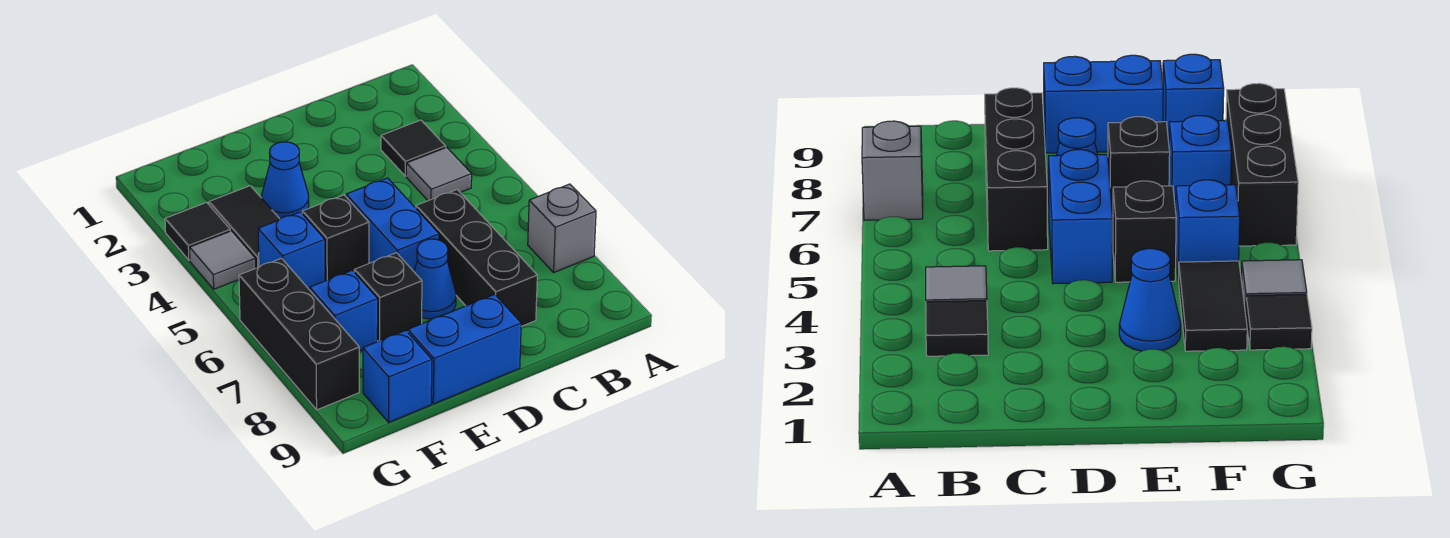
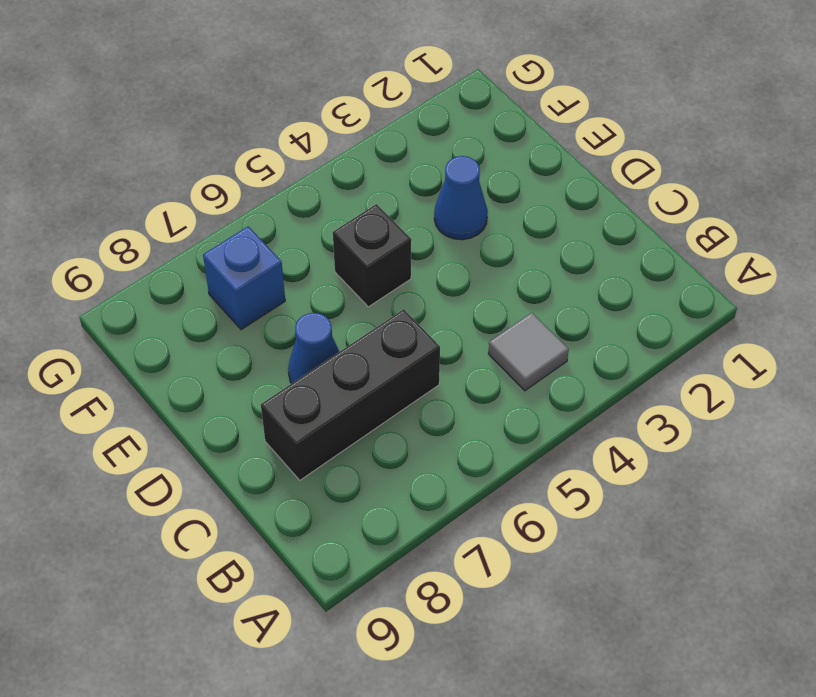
none -> grey brick A7 level 1
none -> black tile B3 level 1
none -> blue brick D5:D6 level 1

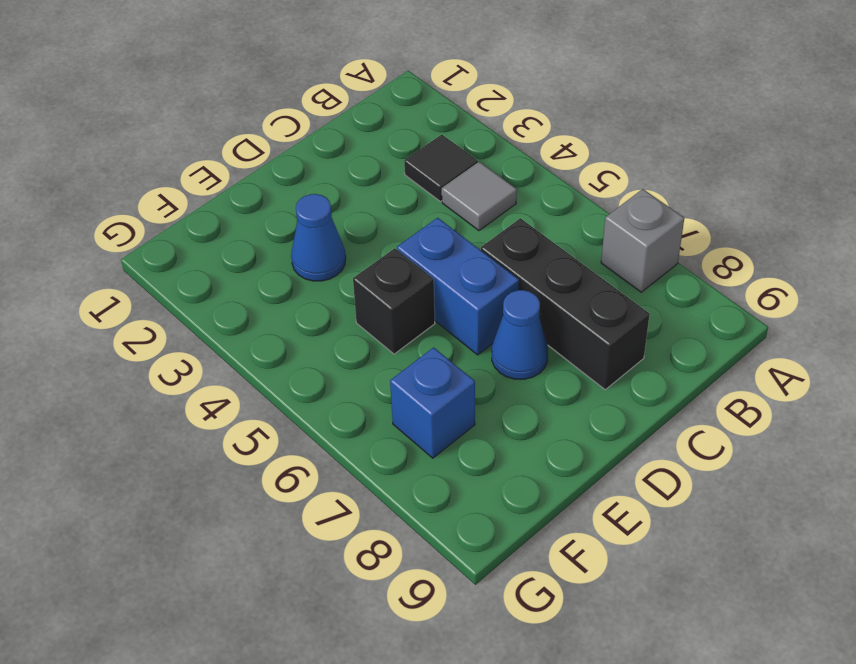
none -> blue brick D9:E9 level 1
none -> black brick E7 level 1
none -> black tile F3:F4 level 1

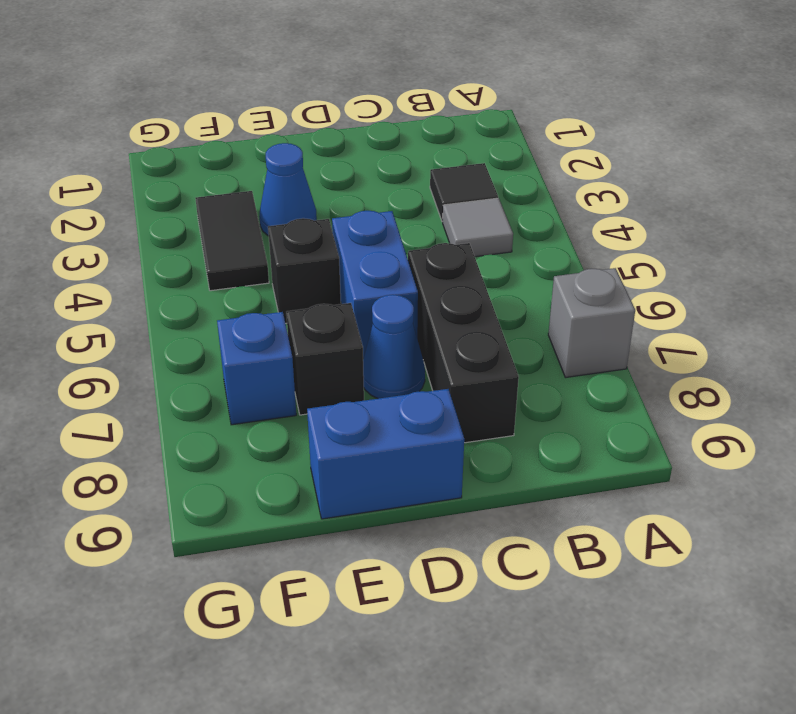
none -> blue brick F5 level 1
none -> blue brick F9 level 1
none -> black tile G3 level 1

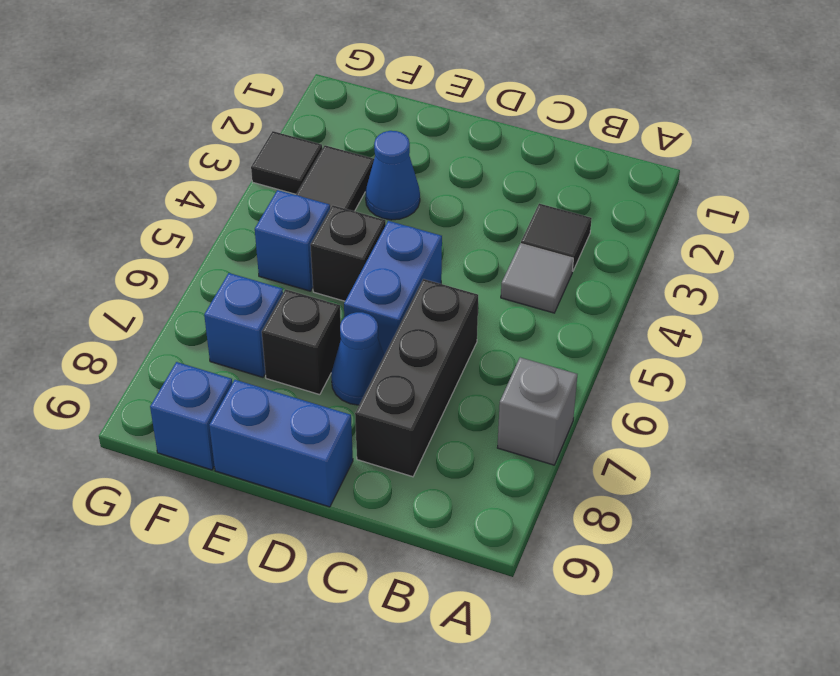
none -> grey tile G4 level 1
none -> black brick G6:G8 level 1

